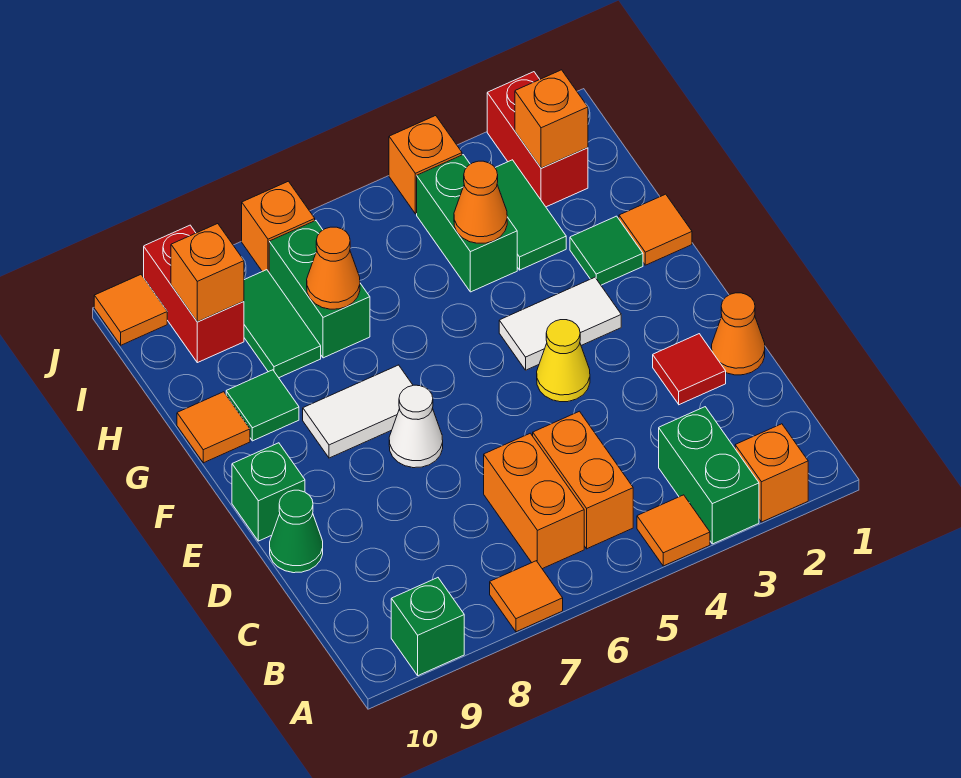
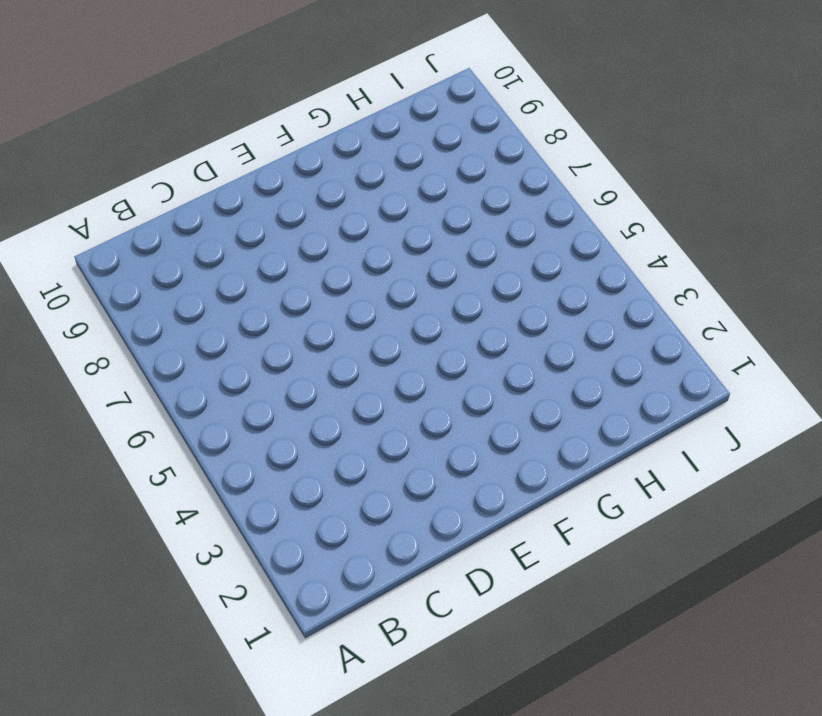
none -> orange brick A2 level 1
none -> green brick A3:B3 level 1
none -> orange tile A4 level 1
none -> orange tile A7 level 1

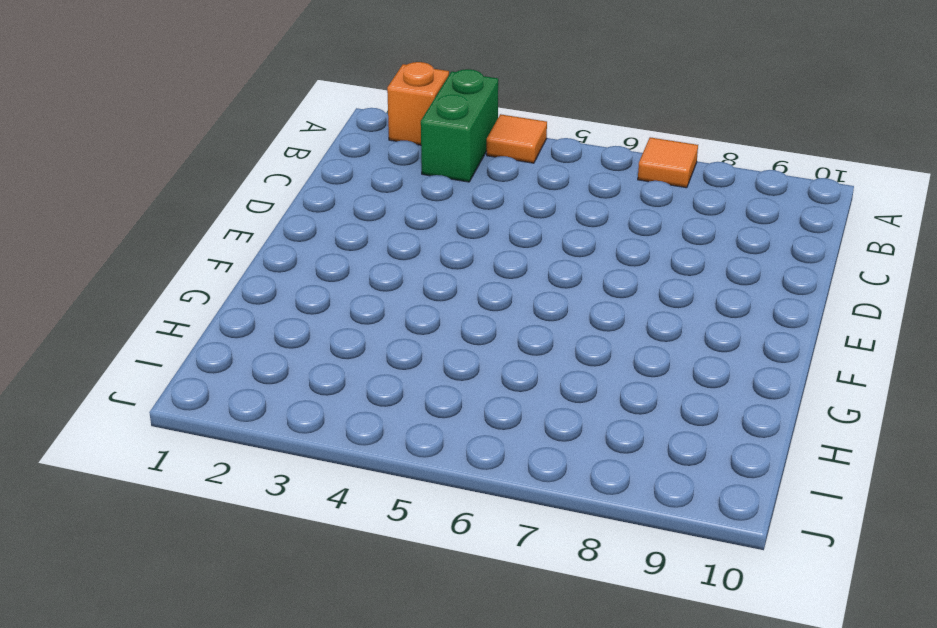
none -> green brick A9 level 1
none -> orange brick B5:C5 level 1
none -> orange brick B6:C6 level 1
none -> orange cone D1 level 1

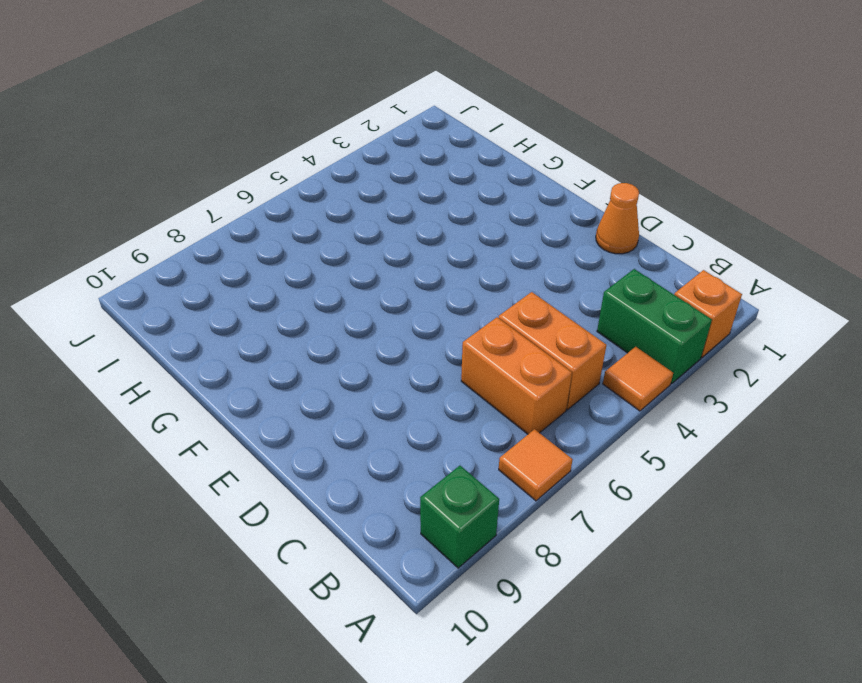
none -> red tile D2 level 1
none -> green cone D10 level 1
none -> yellow cone E4 level 1
none -> white cone E7 level 1

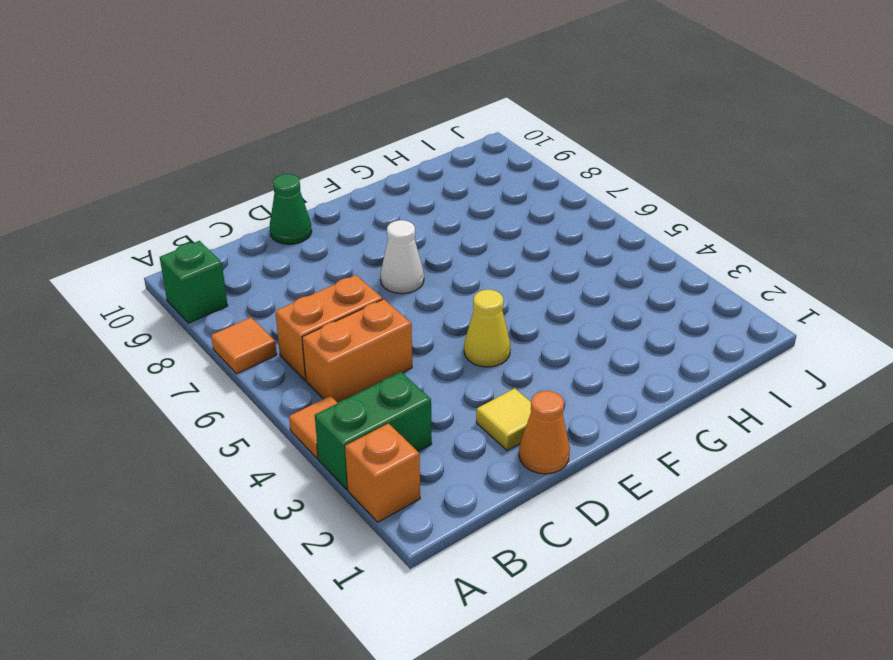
yellow tile D2 level 1 -> red tile D2 level 1
none -> green brick E10 level 1
none -> white tile F3:F4 level 1
none -> white tile F7:F8 level 1
none -> orange tile G1 level 1

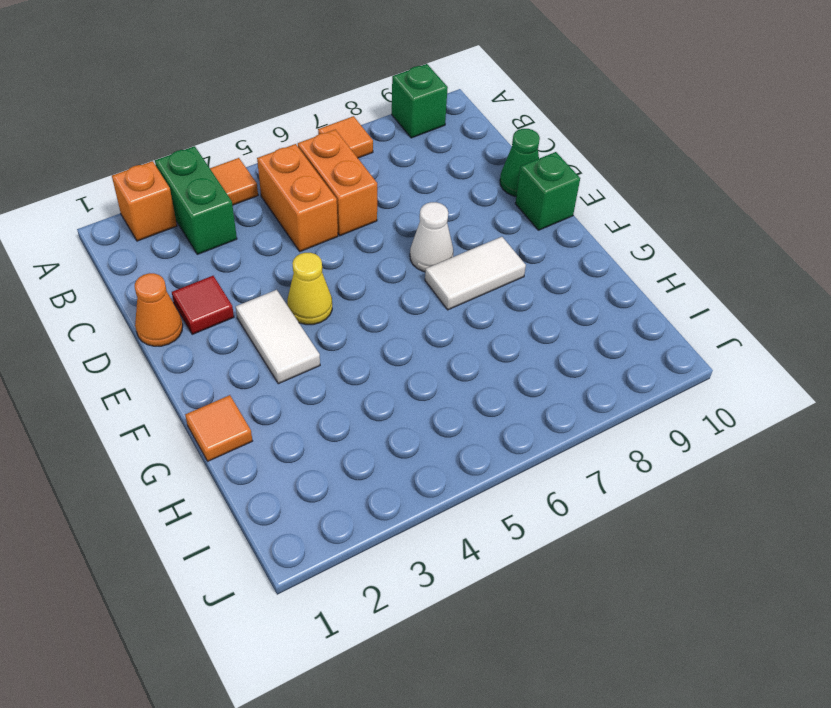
white tile E3:F3 level 1 -> white tile F3:F4 level 1
none -> green tile G2 level 1
none -> green tile G9 level 1
none -> orange tile G10 level 1
none -> green tile H3:I3 level 1

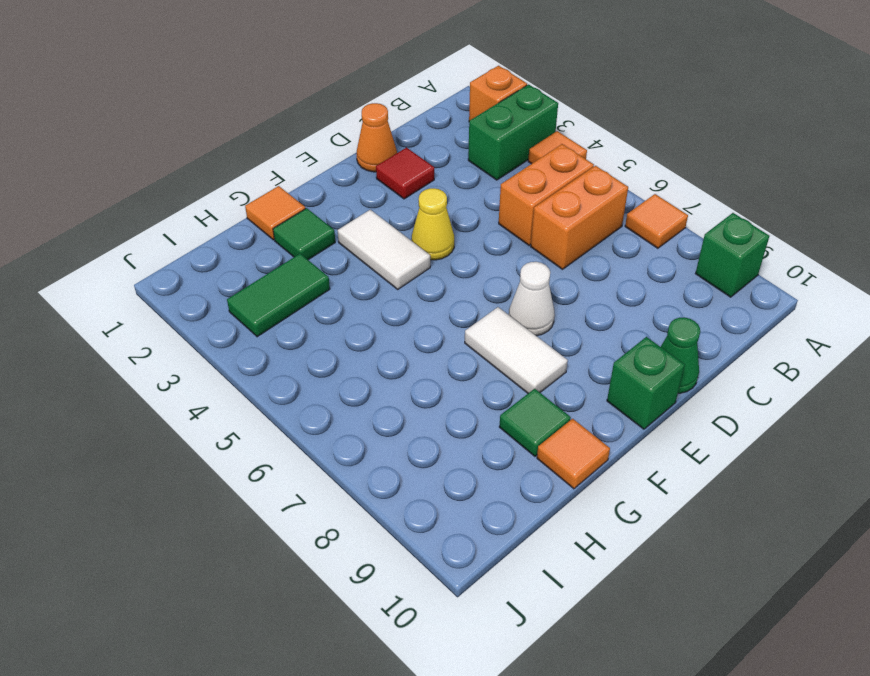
none -> green brick H4:I4 level 1
none -> green brick H7:I7 level 1
none -> green tile H8:I8 level 1
none -> red brick I2:J2 level 1

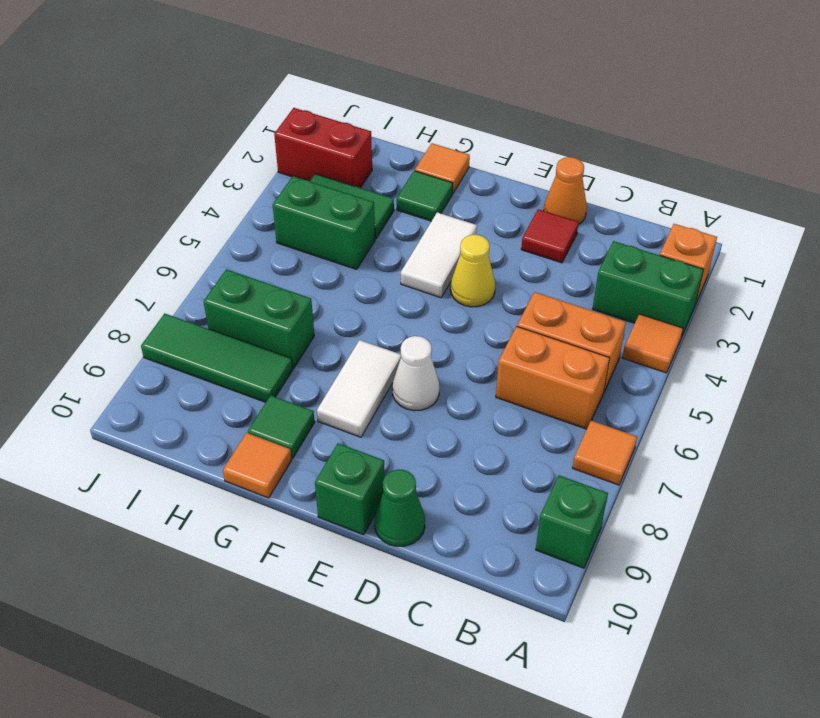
green tile H8:J8 level 1 -> green tile H8:I8 level 1
none -> red brick I9:J9 level 1
none -> orange brick J4 level 1
none -> orange brick J7 level 1
none -> orange tile J10 level 1

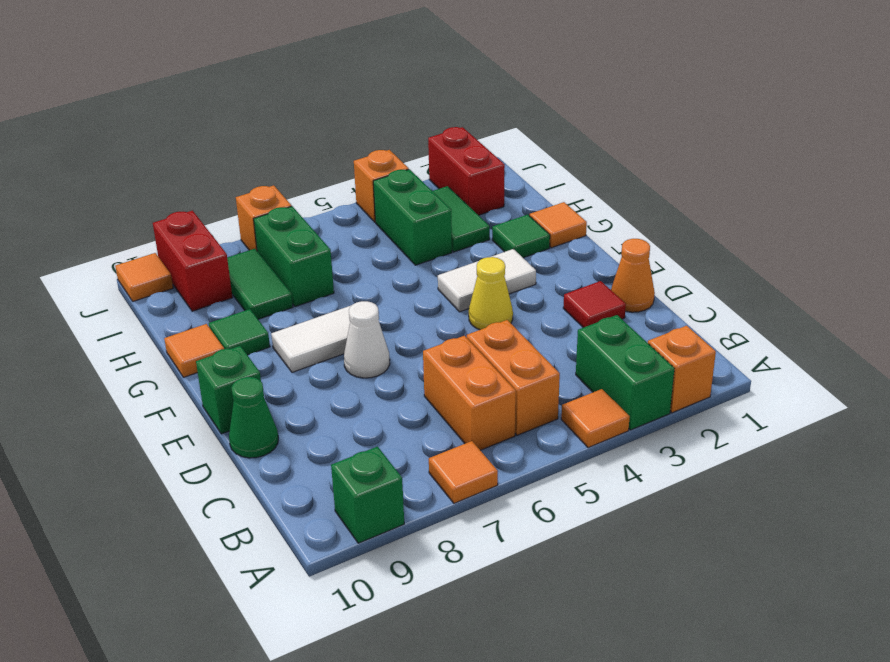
none -> orange cone H4 level 2
none -> orange cone H7 level 2
none -> orange brick I2 level 2
none -> orange brick I9 level 2

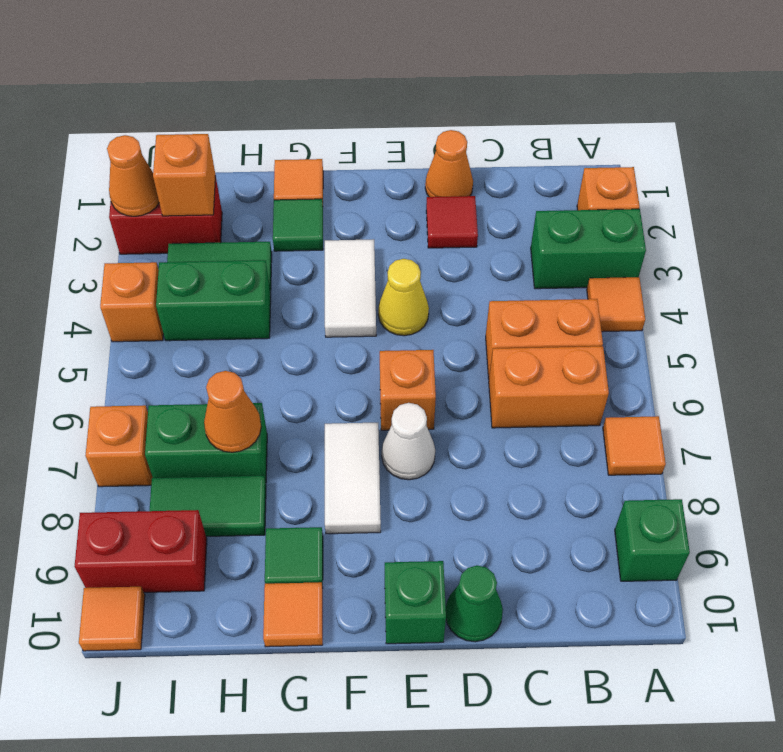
orange brick E6 level 1 -> orange brick I9 level 2
orange cone J2 level 2 -> orange cone H4 level 2

